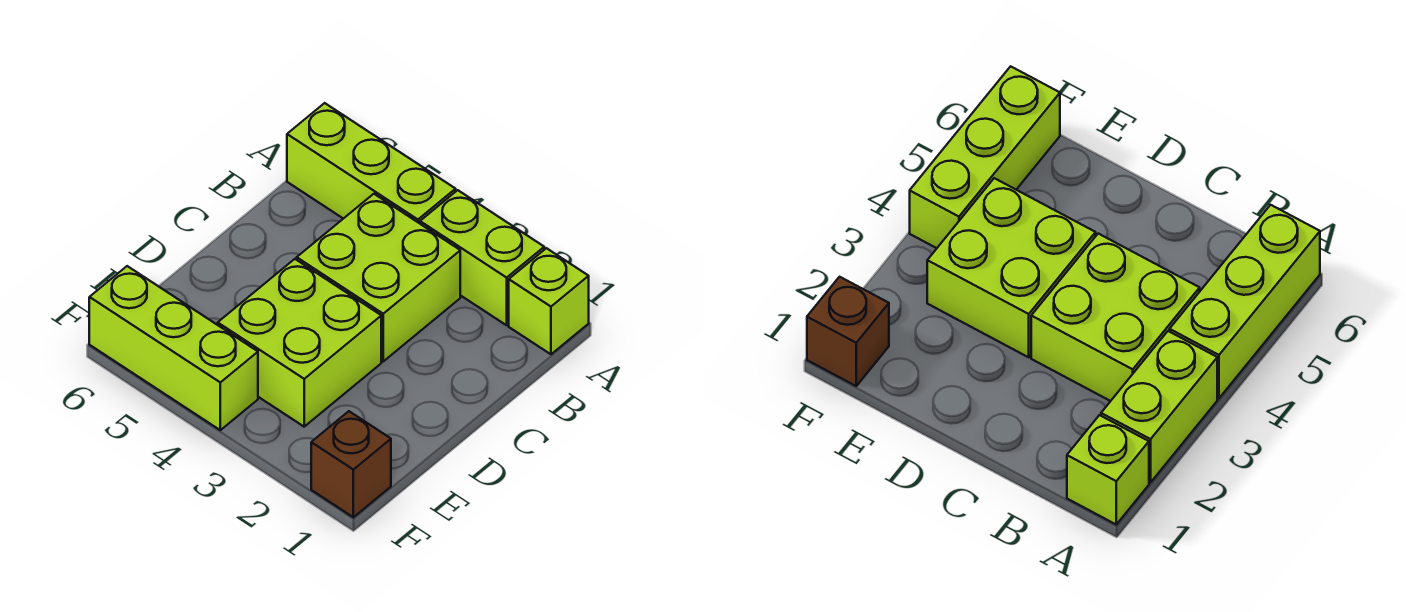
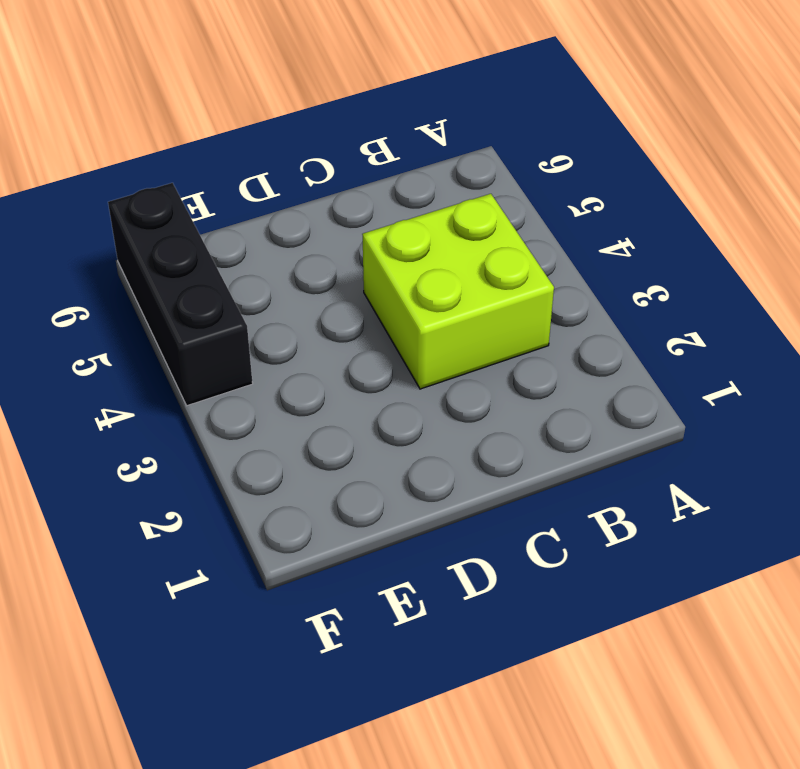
black brick F4:F6 level 1 -> lime brick F4:F6 level 1
none -> lime brick A1 level 1
none -> lime brick A2:A3 level 1

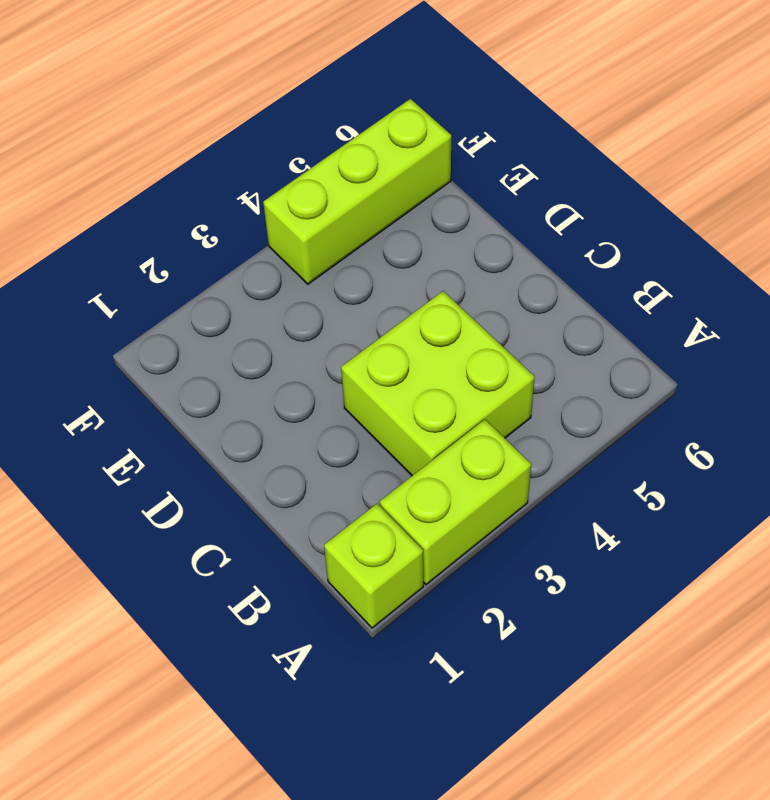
none -> lime brick A4:A6 level 1
none -> lime brick D3:E4 level 1

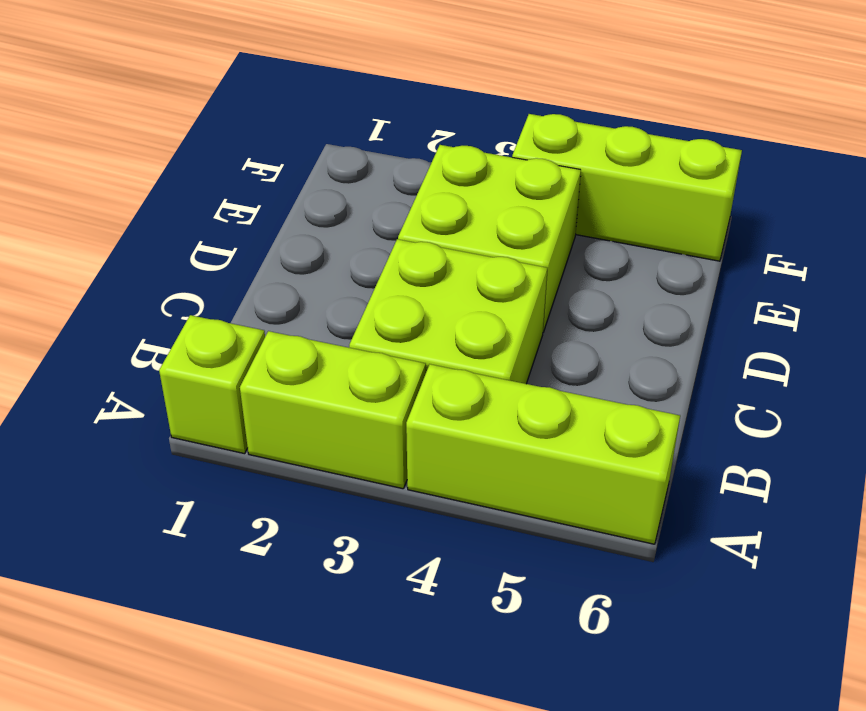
none -> brown brick F1 level 1

